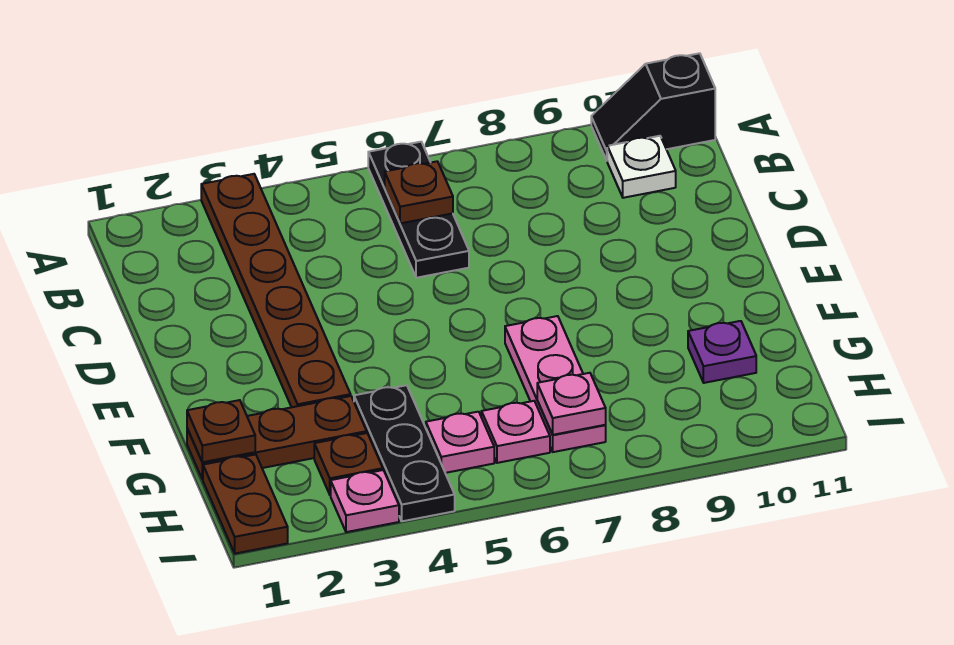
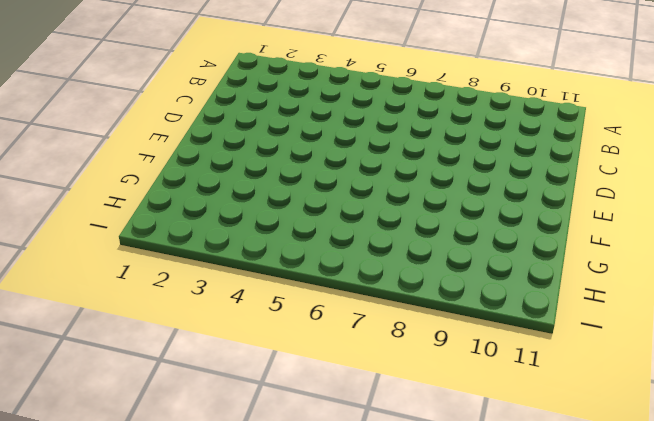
none -> brown plate A3:F3 level 1
none -> black plate A6:C6 level 1
none -> black slope A10:A11 level 1 top 11

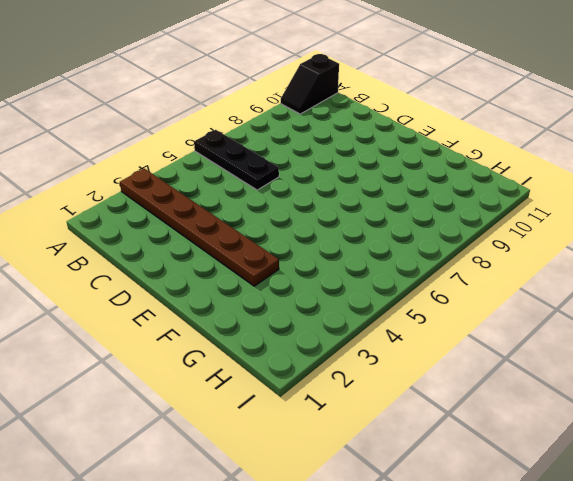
none -> white plate B10 level 1
none -> pink plate F7:H7 level 1
none -> brown plate G1:G3 level 1

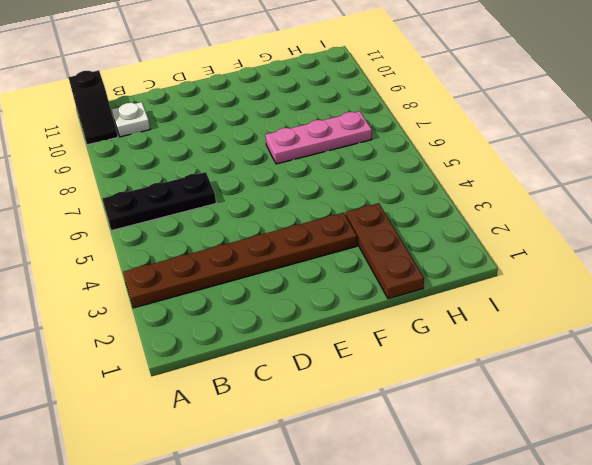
none -> black plate G4:I4 level 1
none -> purple plate G10 level 1
none -> brown plate H1:I1 level 1

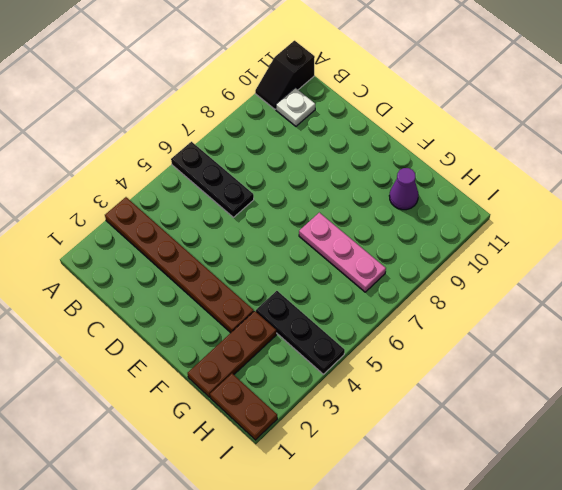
purple cone G10 level 1 -> purple plate G10 level 1
none -> brown plate H3 level 1
none -> pink plate H5 level 1
none -> pink plate H6 level 1

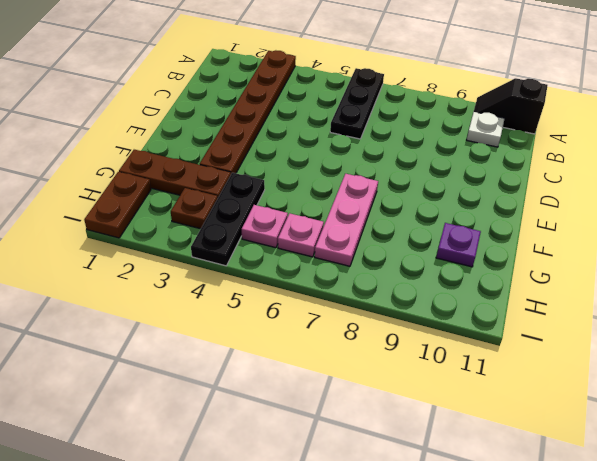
none -> pink plate I3 level 1
none -> brown plate B6 level 2
none -> brown plate G1 level 2

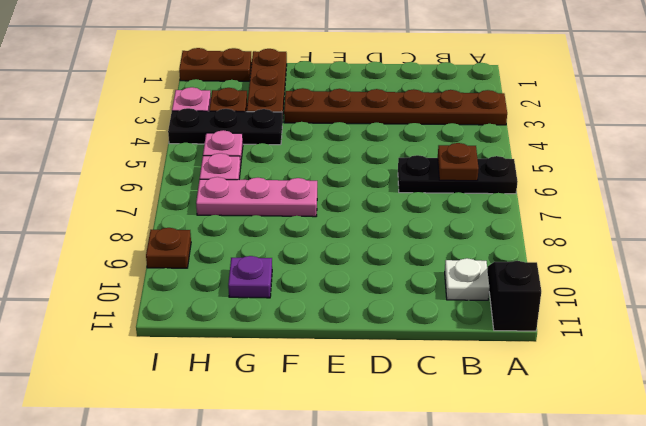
brown plate I9 level 1 -> brown plate G1 level 2
none -> pink plate H7 level 2

